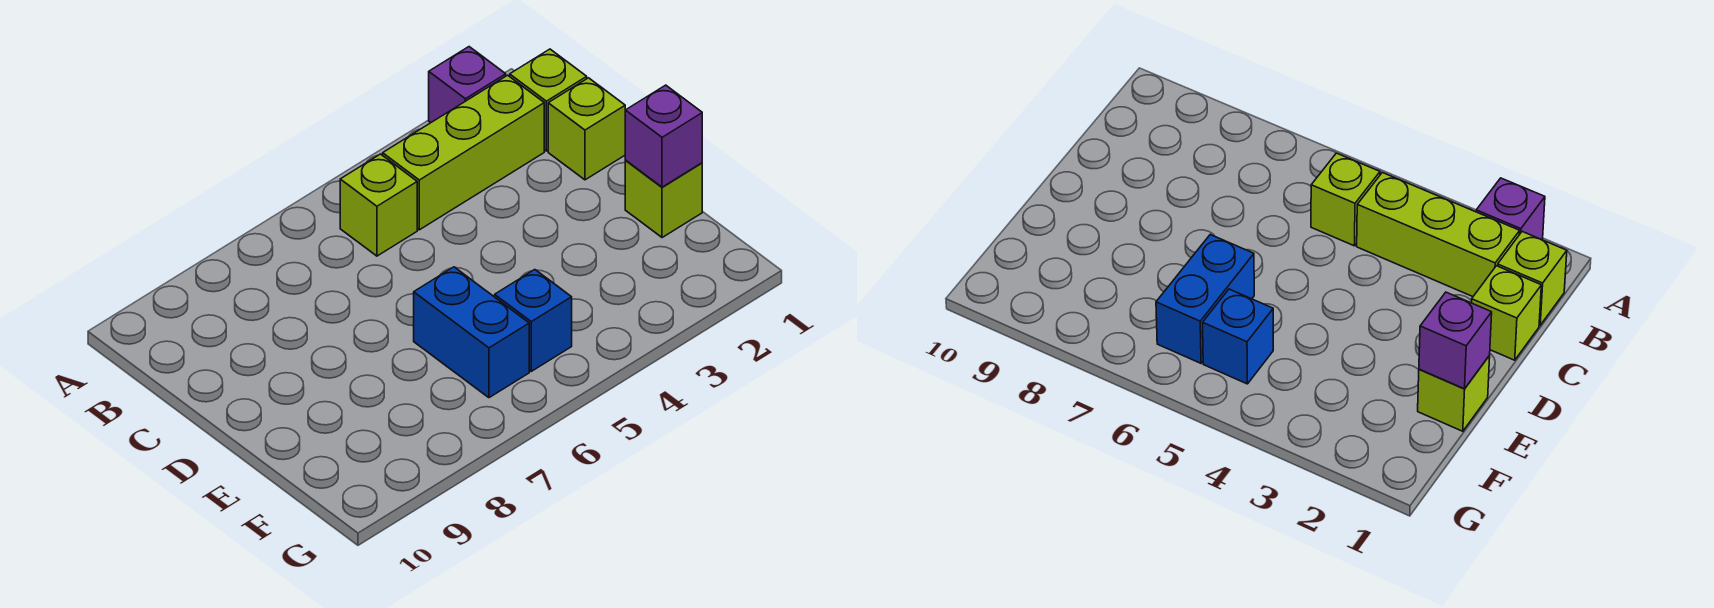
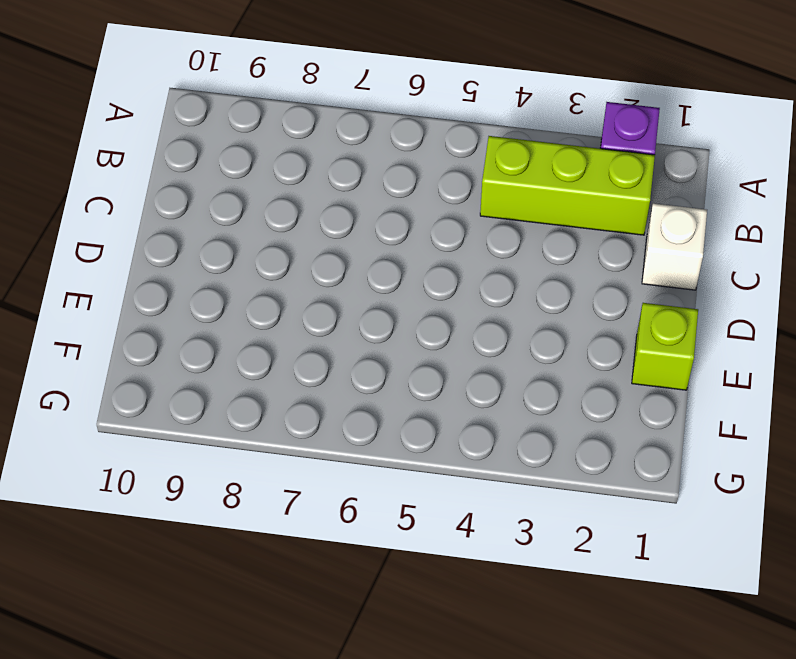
white brick C1 level 1 -> lime brick C1 level 1
none -> lime brick B1 level 1
none -> lime brick B5 level 1

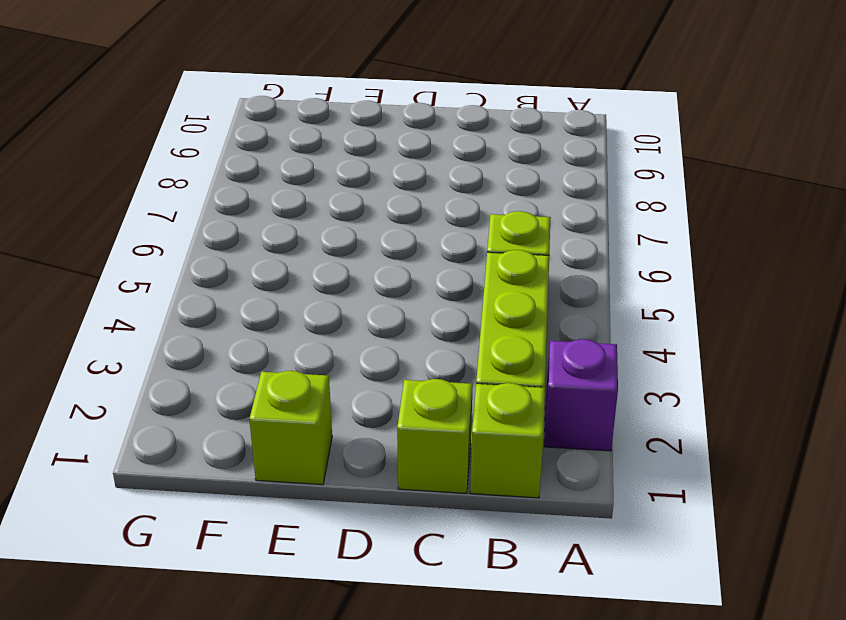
none -> blue brick E6:F6 level 1
none -> blue brick F5 level 1

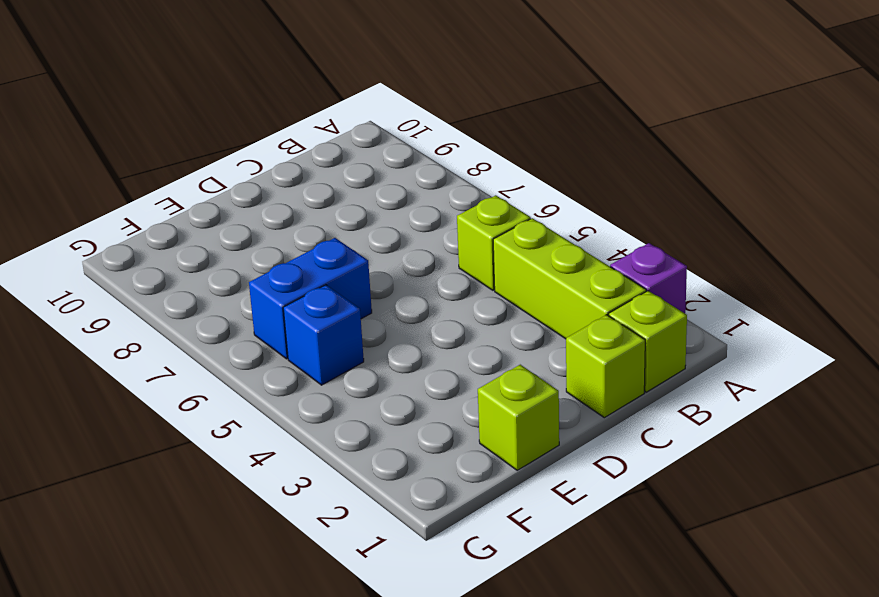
none -> purple brick E1 level 2

